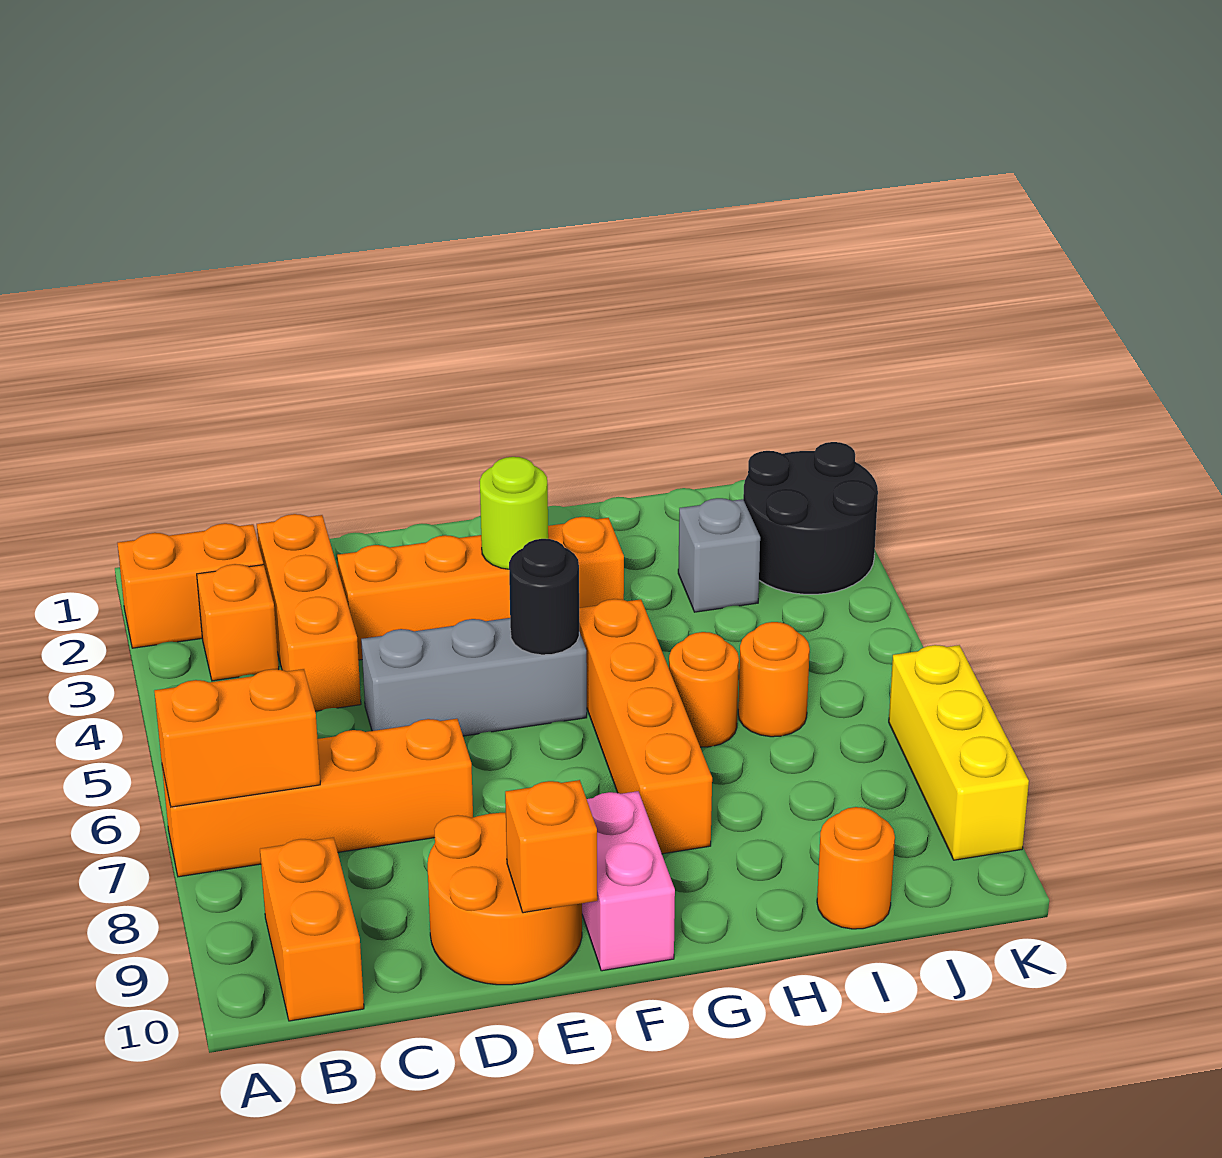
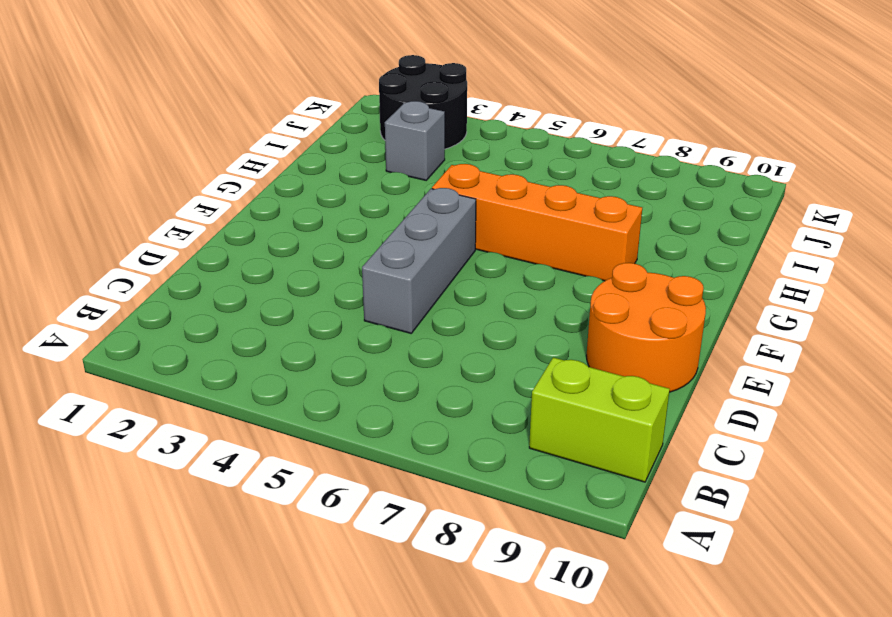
lime brick B9:B10 level 1 -> orange brick B9:B10 level 1
none -> orange brick A2:B2 level 1
none -> orange brick A7:D7 level 1
none -> orange brick B3 level 1

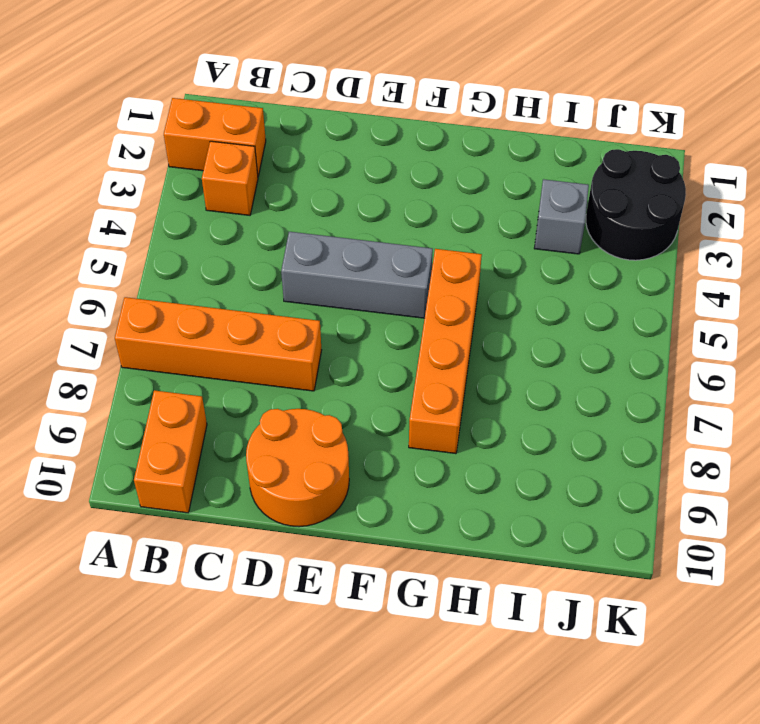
none -> orange brick C2:C4 level 1
none -> orange brick D3:G3 level 1
none -> pink brick F9:F10 level 1

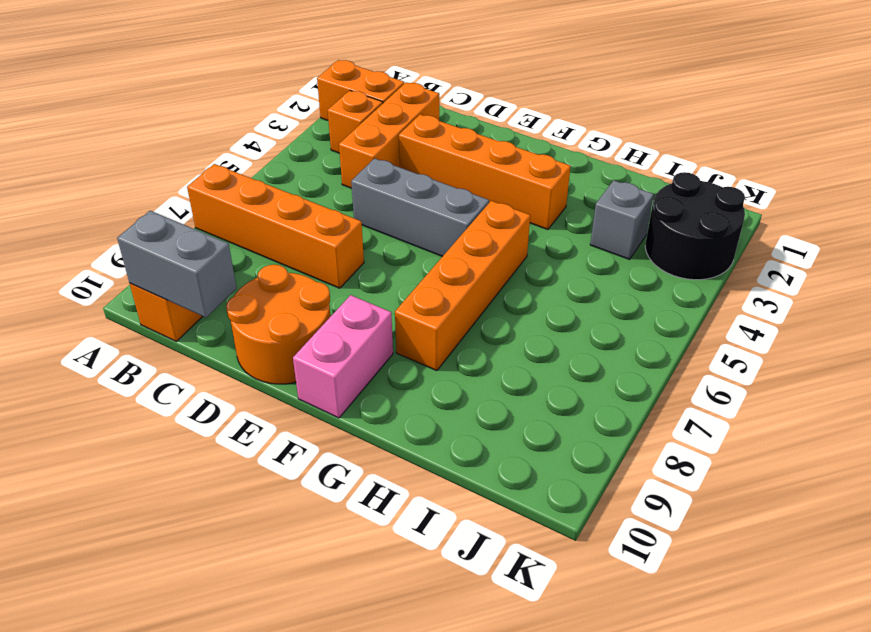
grey brick B10:C10 level 2 -> none
none -> orange round brick H6 level 1
none -> orange round brick I6 level 1
none -> orange round brick I10 level 1

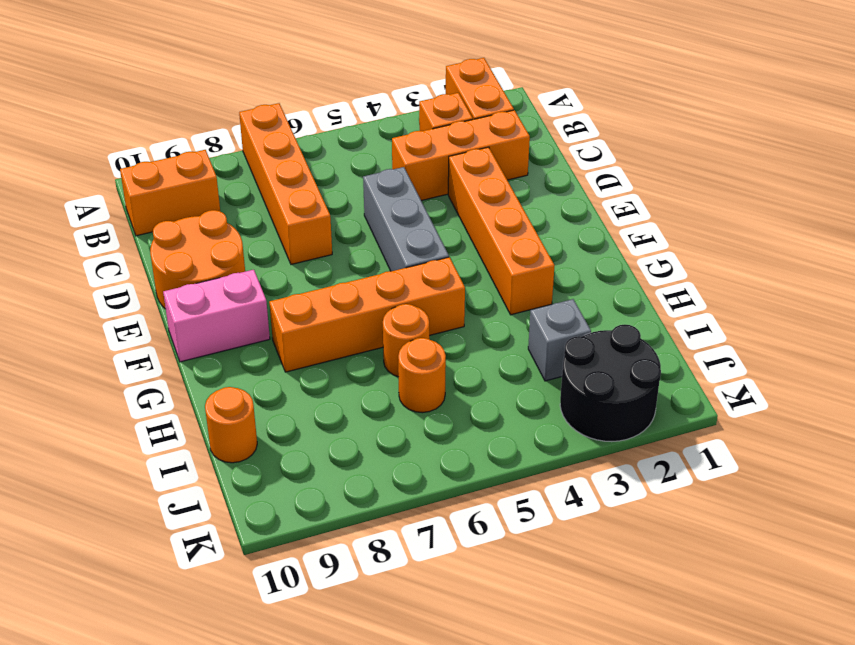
none -> yellow brick K7:K9 level 1
none -> orange brick A7:B7 level 2
none -> orange brick E10 level 2

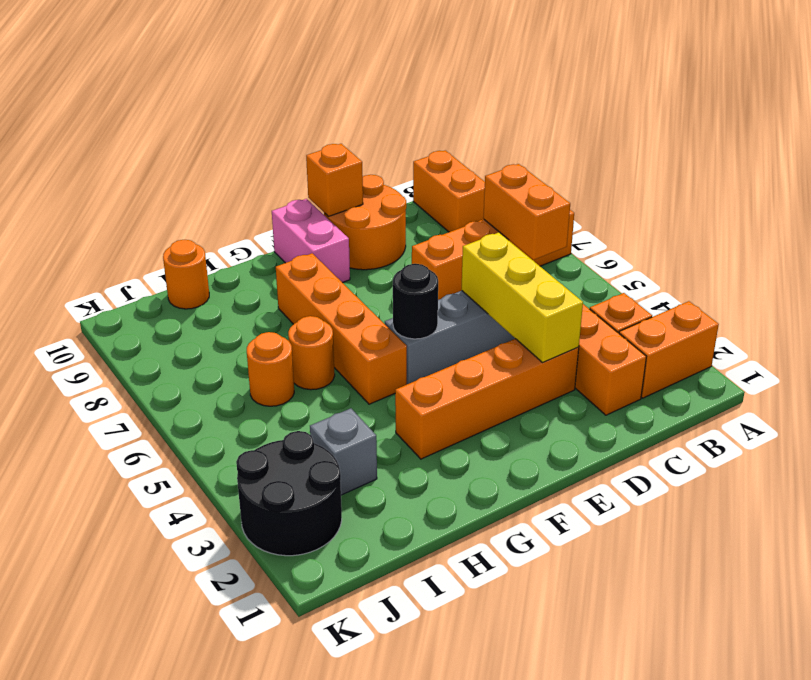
orange brick B6:B7 level 2 -> orange brick A7:B7 level 2
yellow brick D3:D5 level 2 -> yellow brick K7:K9 level 1
none -> lime round brick F3 level 2

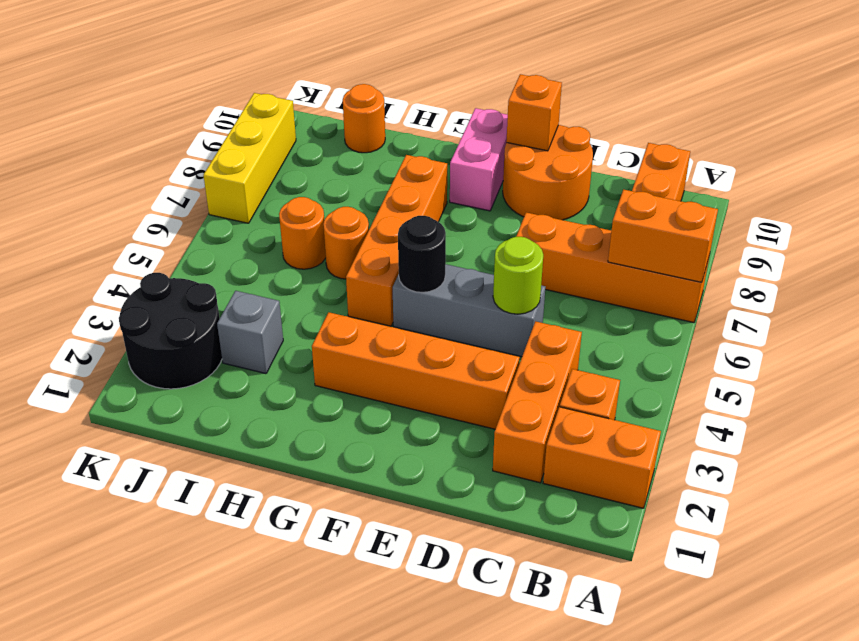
lime round brick D5 level 2 -> lime round brick F3 level 2

